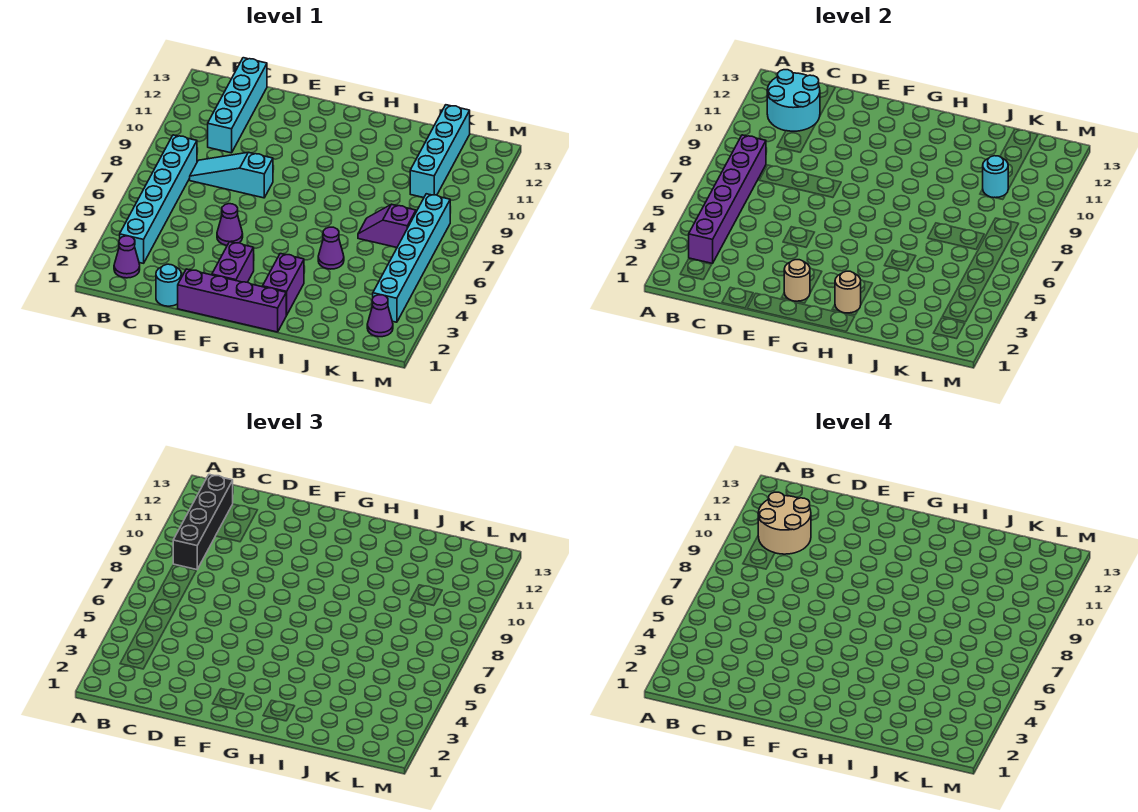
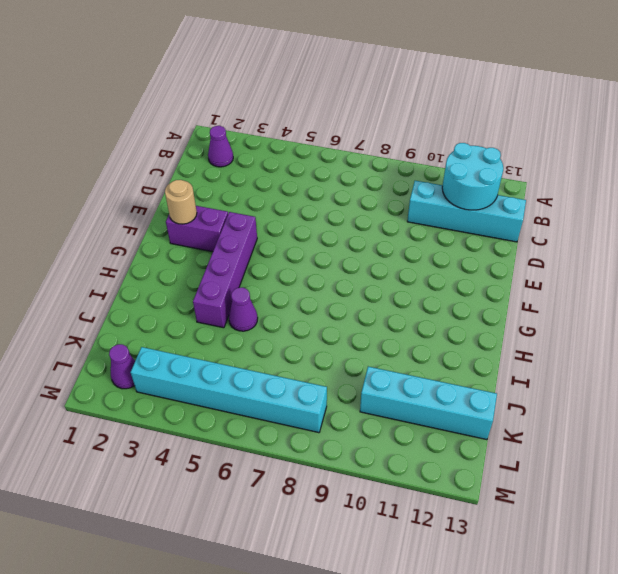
purple brick F4:I4 level 1 -> purple brick E1:H1 level 1
none -> cyan brick B3:B8 level 1
none -> cyan slope C8:E8 level 1 top E
none -> cyan round brick D1 level 1

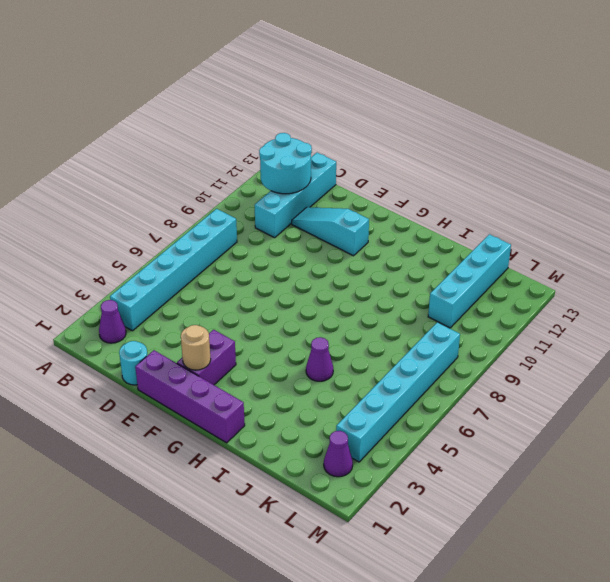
cyan slope D11:F11 level 1 top F -> cyan slope C8:E8 level 1 top E
none -> purple cone E5 level 1
none -> purple brick H2:H3 level 1
none -> purple slope J7:K7 level 1 top K

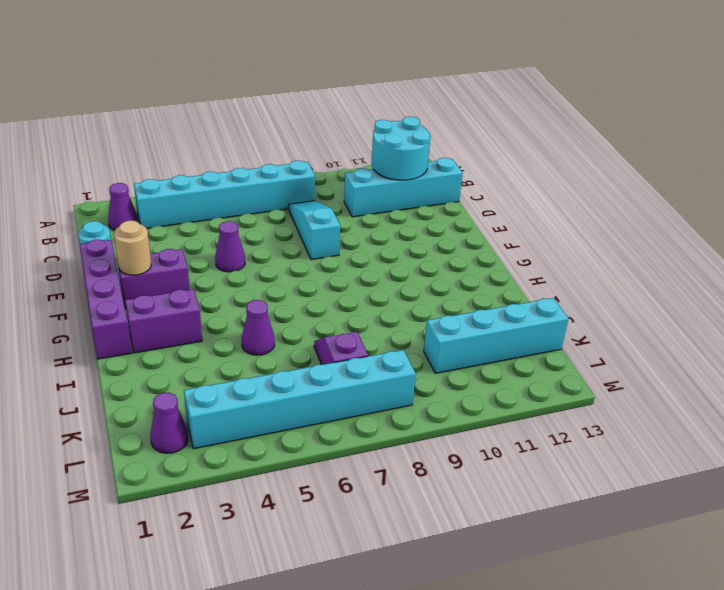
none -> purple brick B3:B8 level 2
none -> tan round brick H2 level 2
none -> cyan round brick K10 level 2

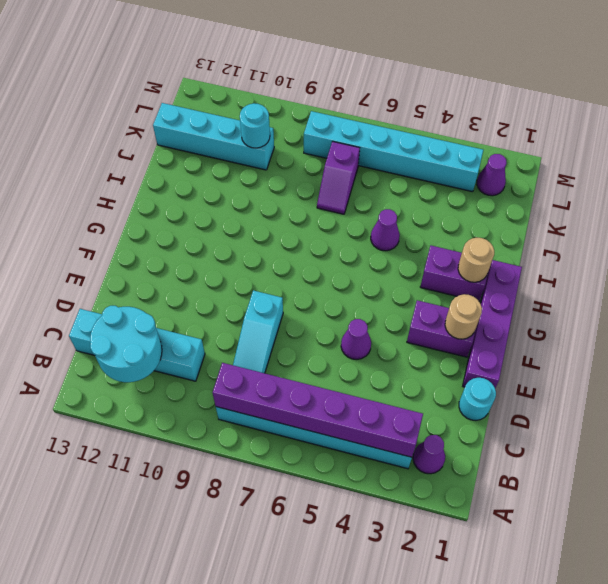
none -> black brick B9:B12 level 3
none -> tan round brick B10:C11 level 4

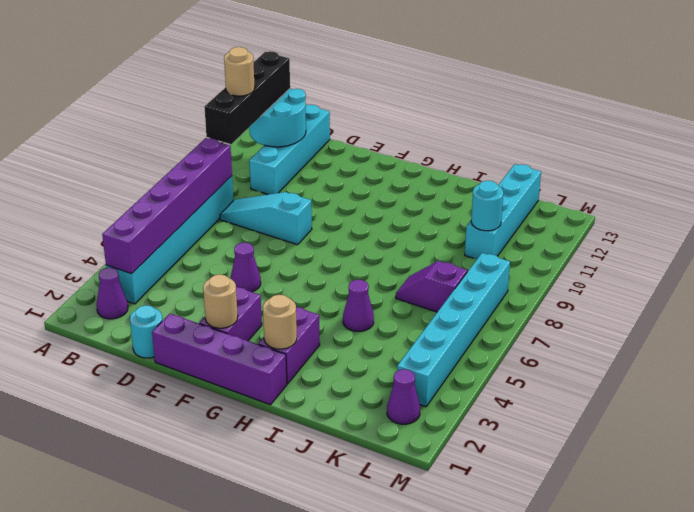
tan round brick B10 level 4 -> tan round brick B10:C11 level 4

